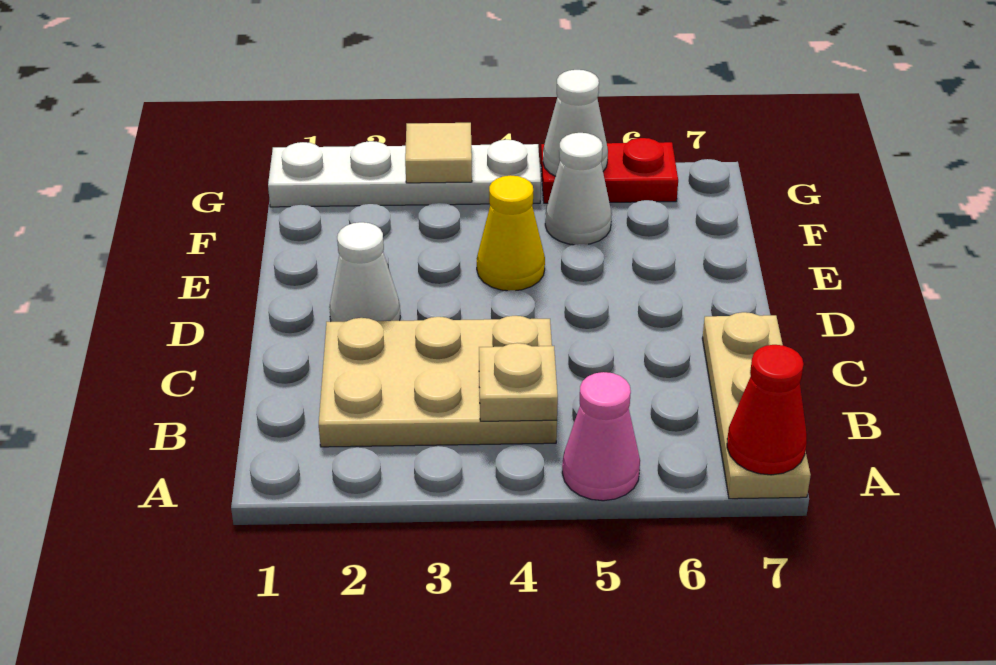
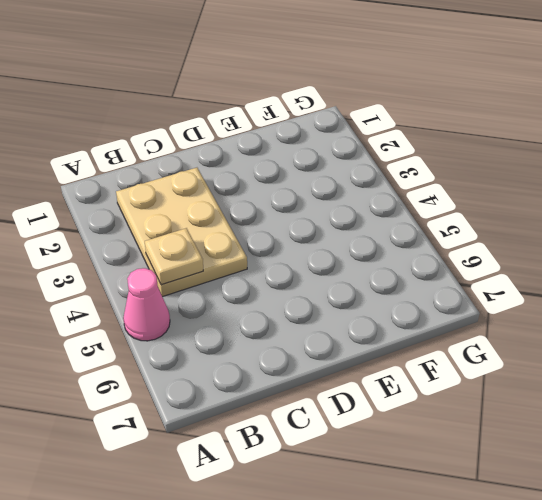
none -> tan plate A7:C7 level 1
none -> white cone D2 level 1
none -> yellow cone E4 level 1

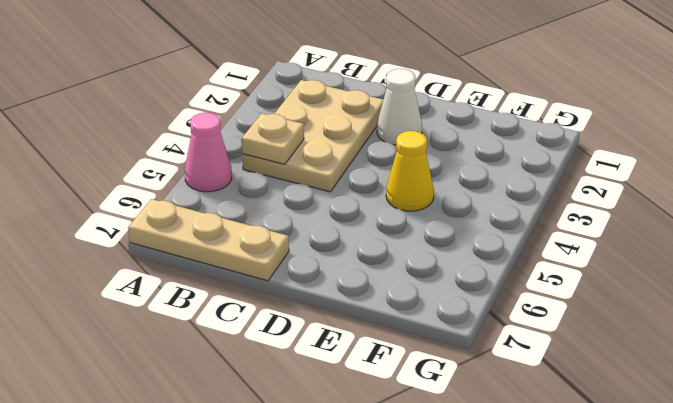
none -> white cone F5 level 1
none -> white plate G1:G4 level 1
none -> red plate G5:G6 level 1

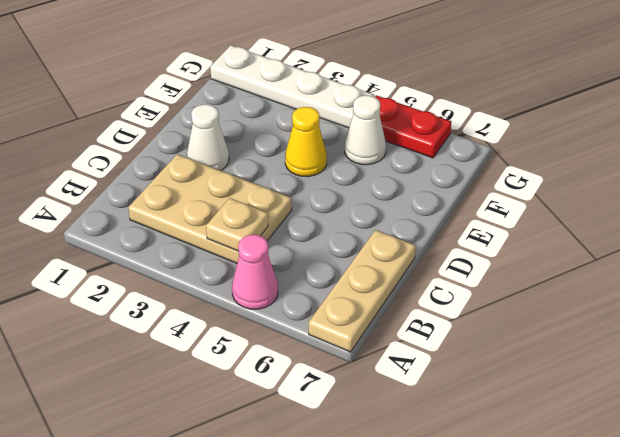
none -> red cone A7 level 2
none -> tan tile G3 level 2
none -> white cone G5 level 2

